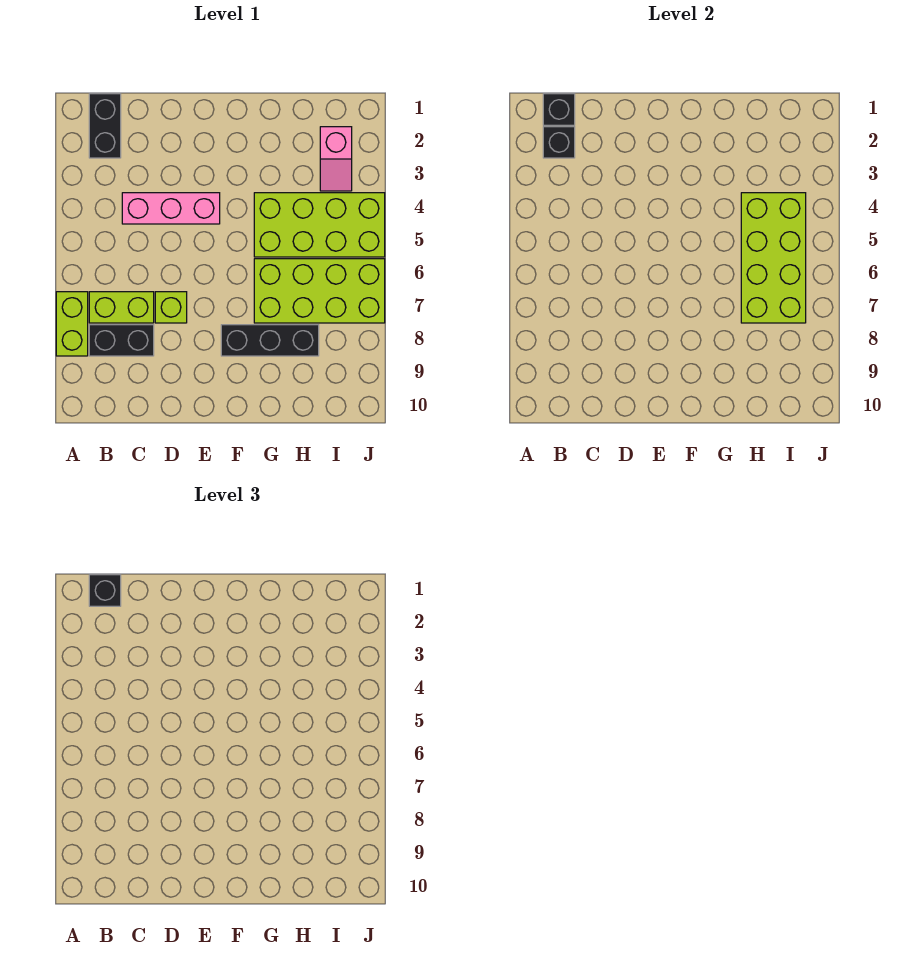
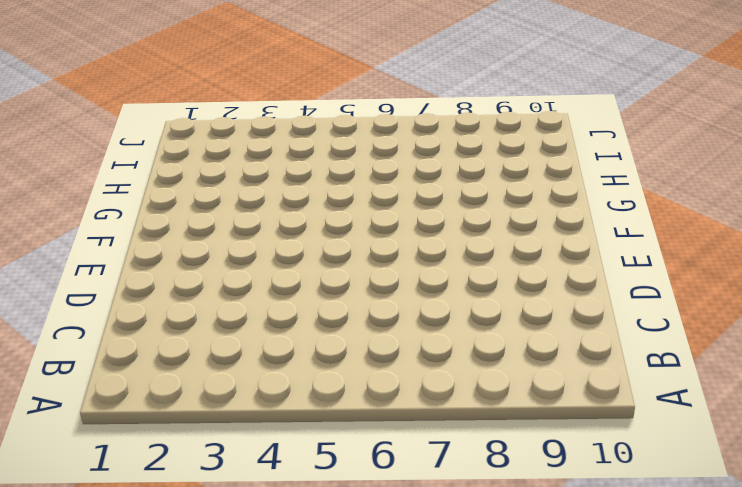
none -> lime brick A7:A8 level 1
none -> black brick B1:B2 level 1
none -> lime brick B7:C7 level 1

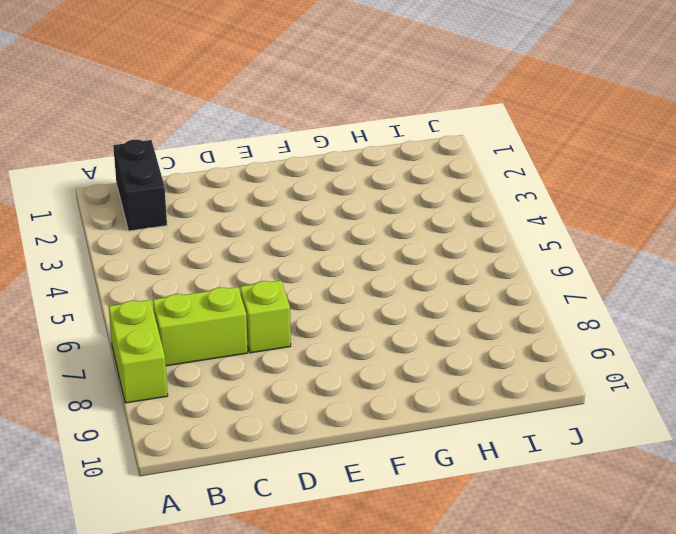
none -> black brick B8:C8 level 1
none -> pink brick C4:E4 level 1
none -> black brick F8:H8 level 1

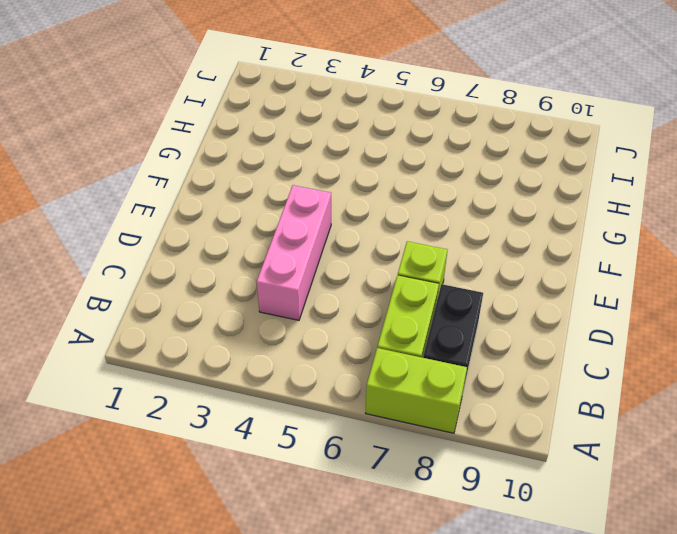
none -> black brick B1:B2 level 1
none -> black brick F8:H8 level 1
none -> lime brick G4:J5 level 1

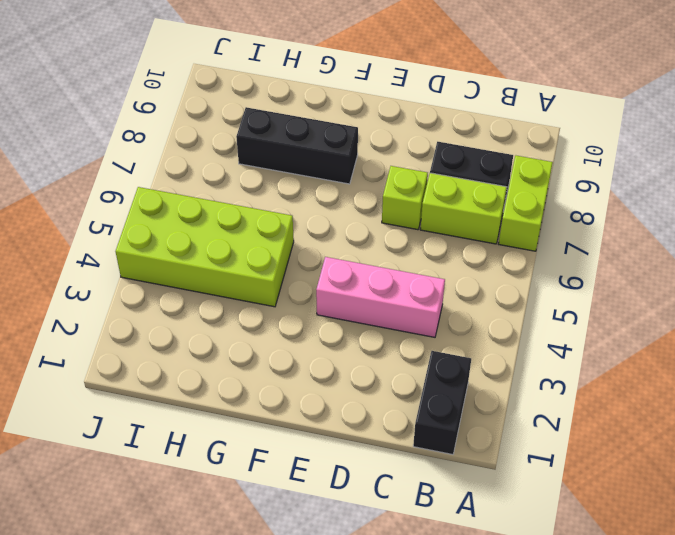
none -> lime brick G6:J7 level 1
none -> pink slope I2:I3 level 1 top 2
none -> black brick B1 level 2

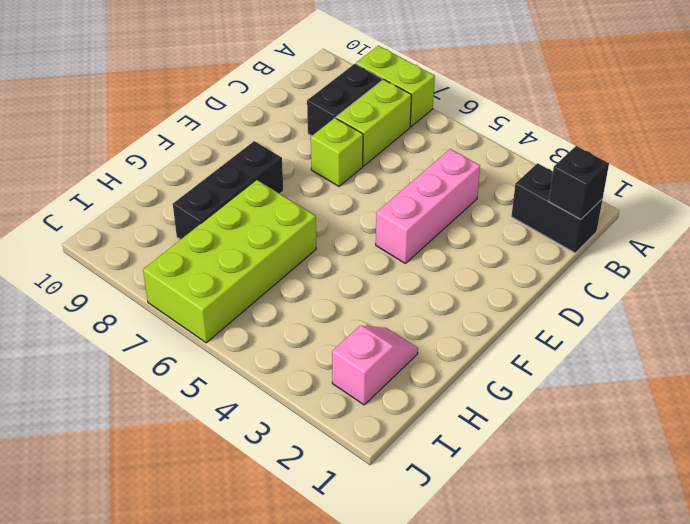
pink slope H2:I2 level 1 top I -> pink slope I2:I3 level 1 top 2
none -> lime brick G4:J5 level 1
none -> black brick B2 level 2
none -> lime brick H4:I7 level 2

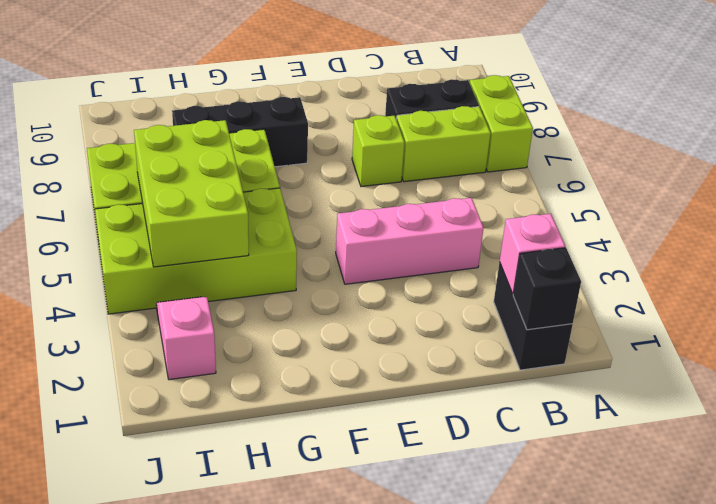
pink brick B2 level 2 -> black brick B2 level 2
lime brick H4:I6 level 2 -> lime brick H4:I7 level 2
none -> black brick B1 level 3

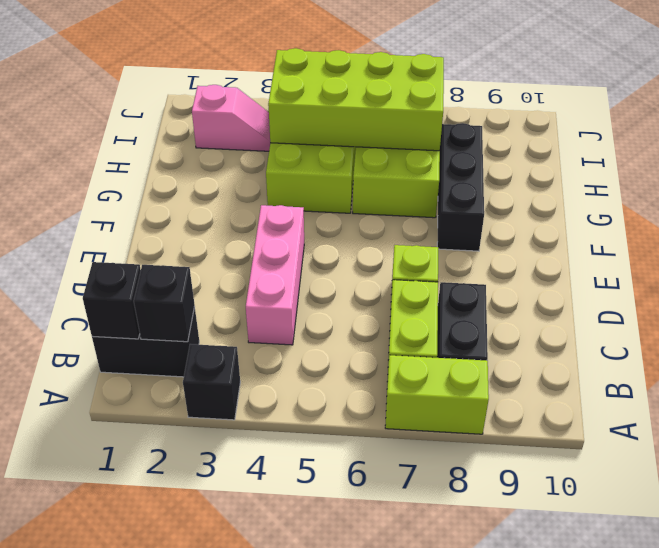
black brick A3 level 1 -> black brick B1 level 3

